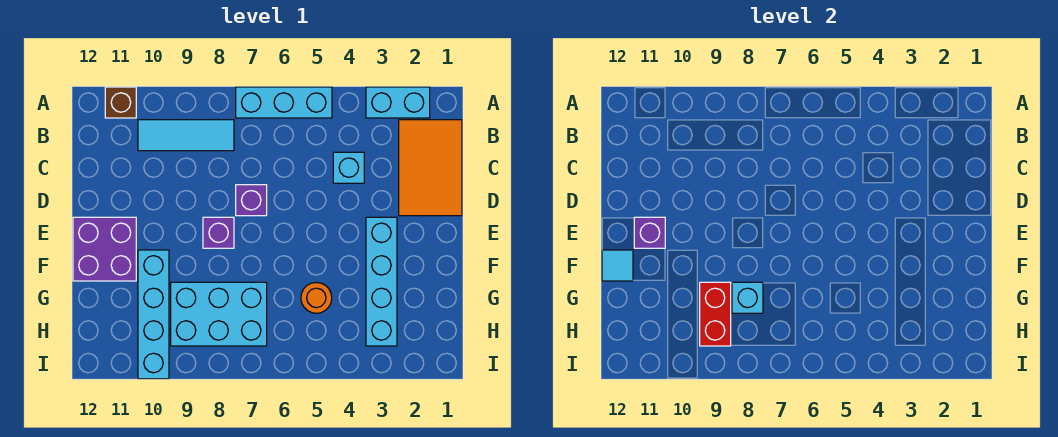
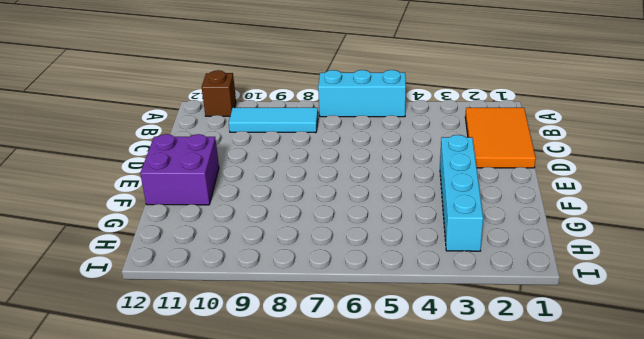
none -> cyan brick A2:A3 level 1
none -> cyan brick C4 level 1
none -> purple brick D7 level 1

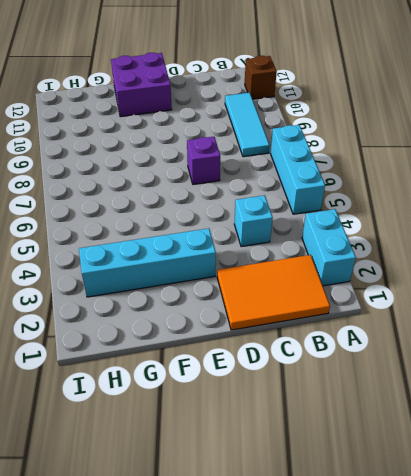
none -> purple brick E8 level 1
none -> cyan brick F10:I10 level 1
none -> orange round brick G5 level 1

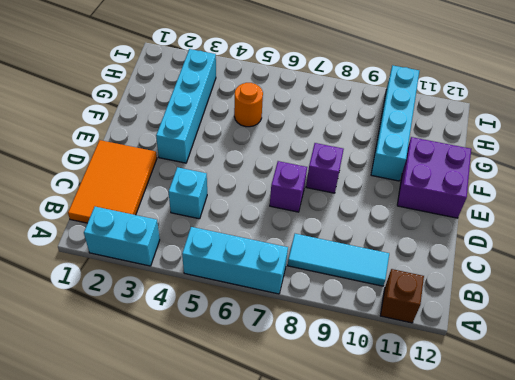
none -> cyan brick G7:H9 level 1
none -> purple brick E11 level 2
none -> cyan tile F12 level 2

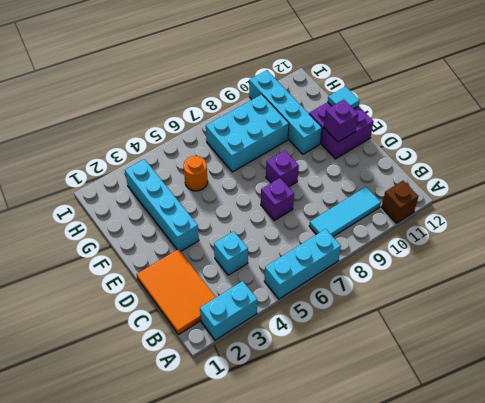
none -> cyan brick G8 level 2
none -> red brick G9:H9 level 2

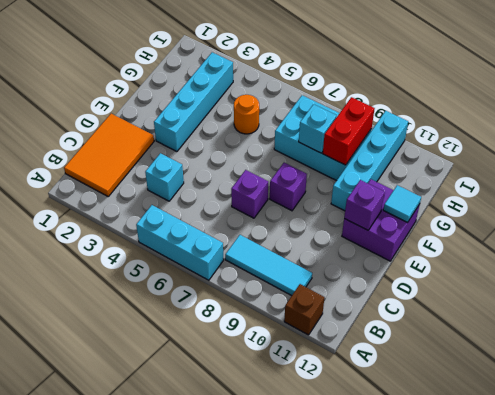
none -> cyan brick A2:A3 level 1

